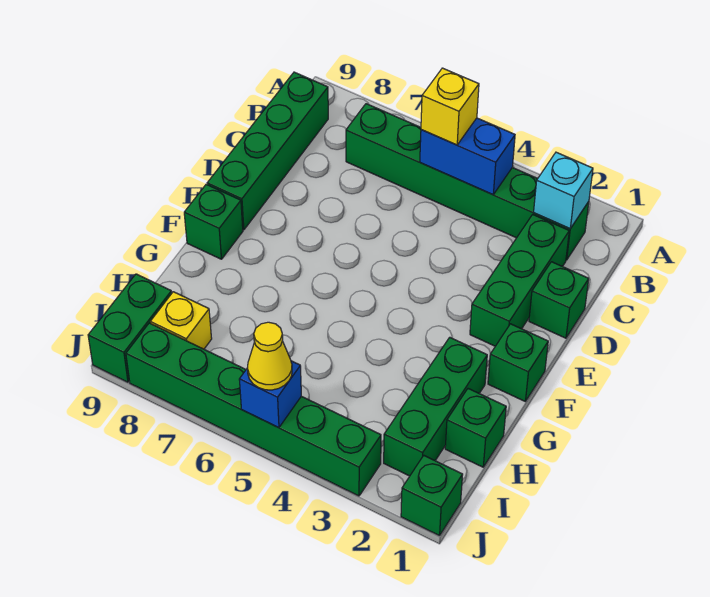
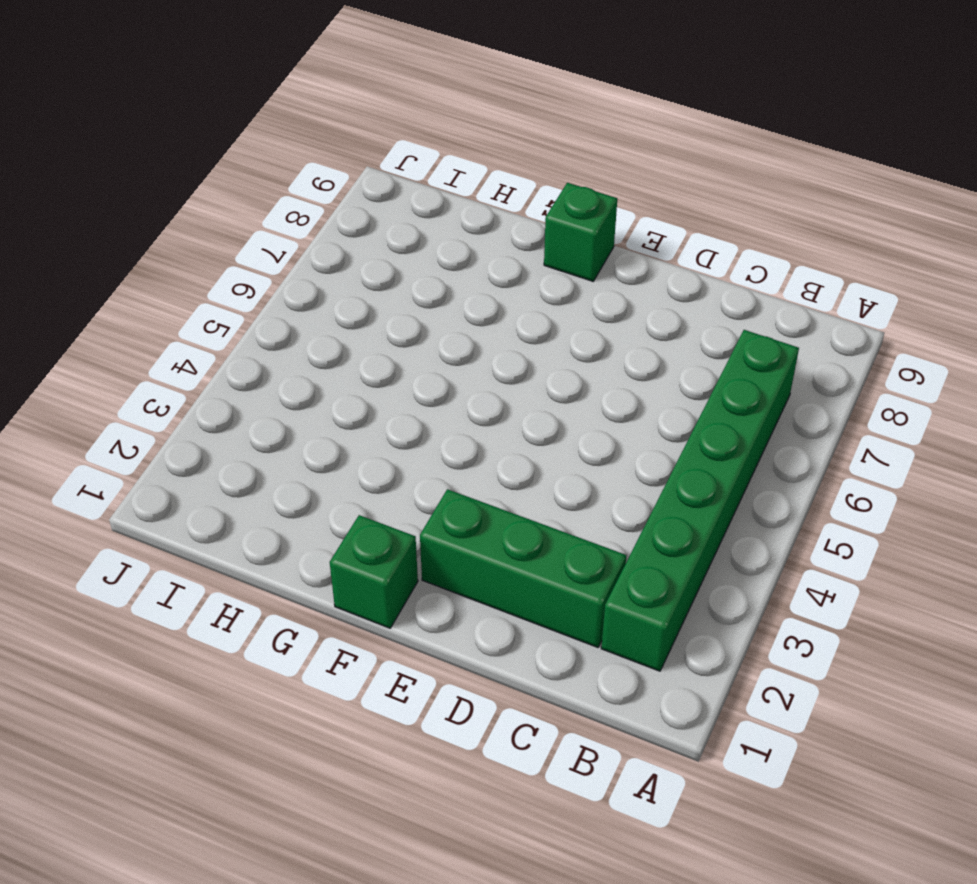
none -> green brick B9:E9 level 1
none -> green brick D1 level 1
none -> green brick G2:I2 level 1

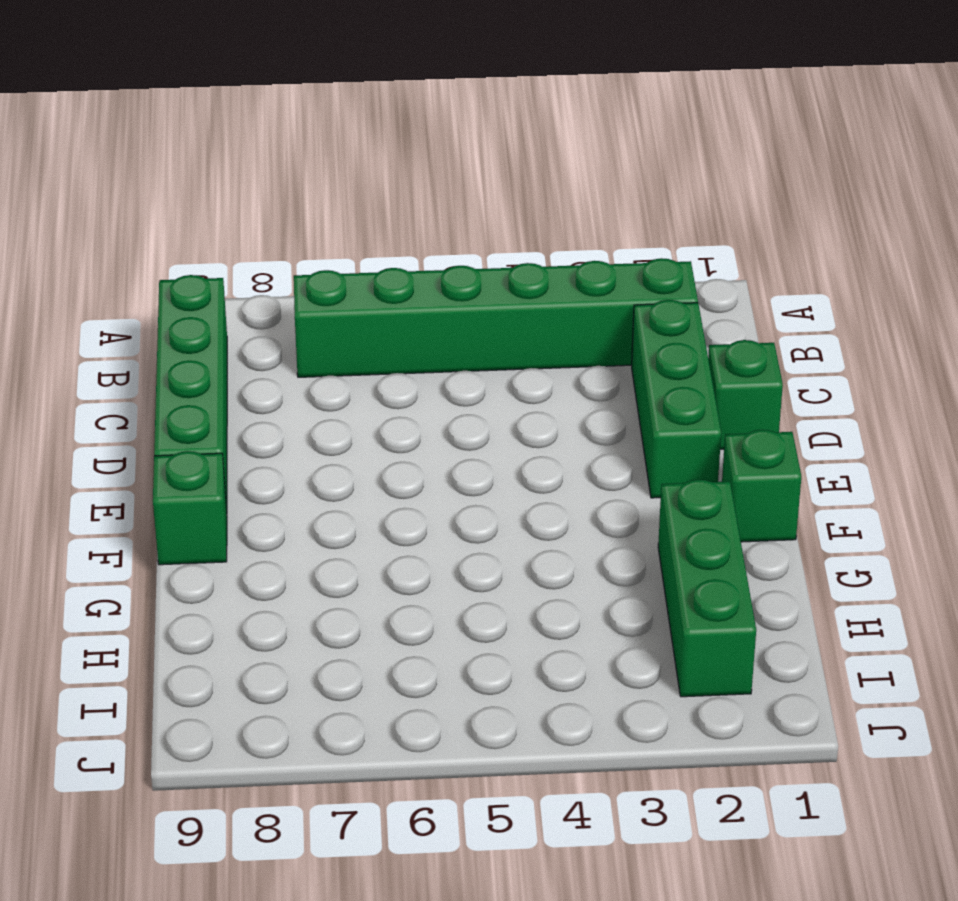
none -> green brick H1 level 1
none -> yellow brick I8 level 1
none -> green brick I9:J9 level 1

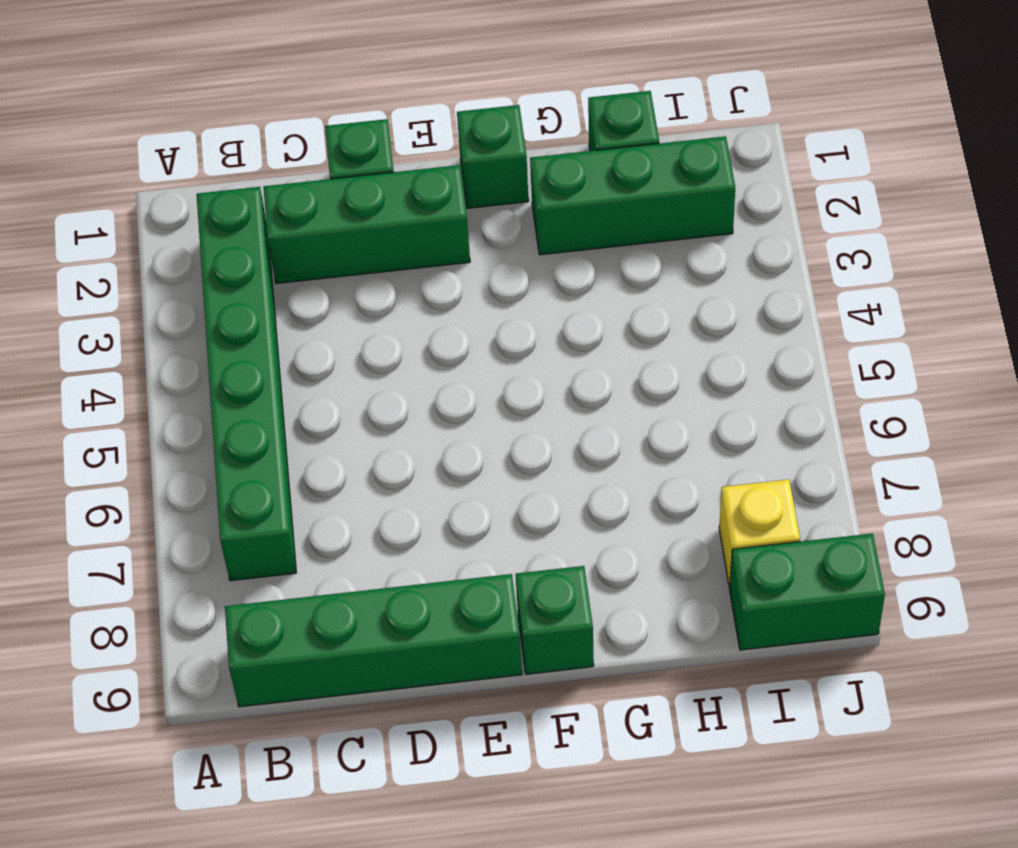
none -> green brick J1 level 1
none -> green brick J3:J8 level 1
none -> cyan brick B2 level 2

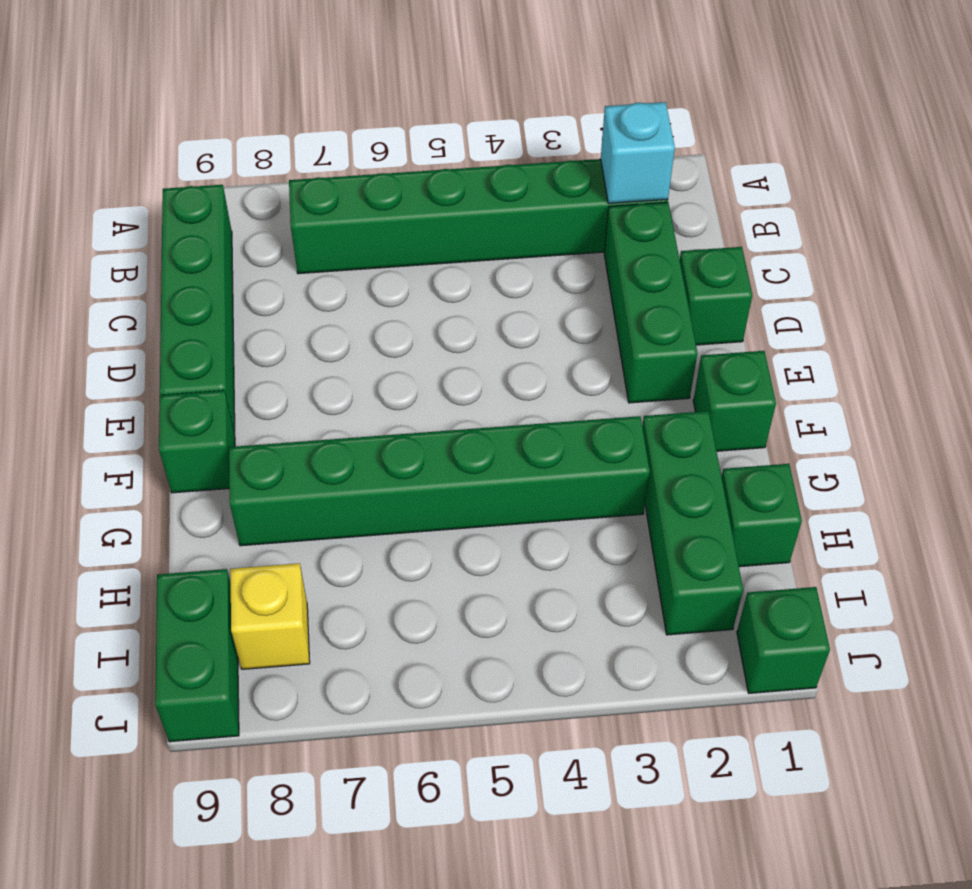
green brick G3:G8 level 1 -> green brick J3:J8 level 1
none -> blue brick B4:B5 level 2
none -> blue brick J5 level 2
none -> yellow brick B5 level 3

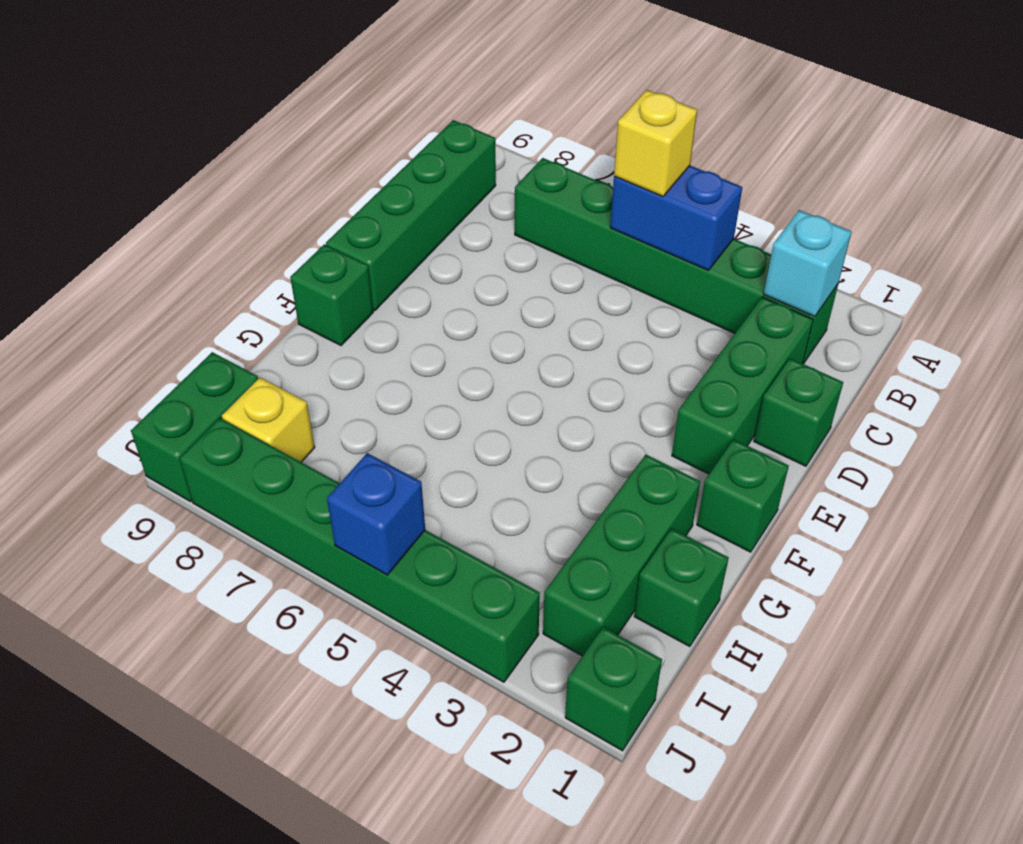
none -> yellow cone J5 level 3

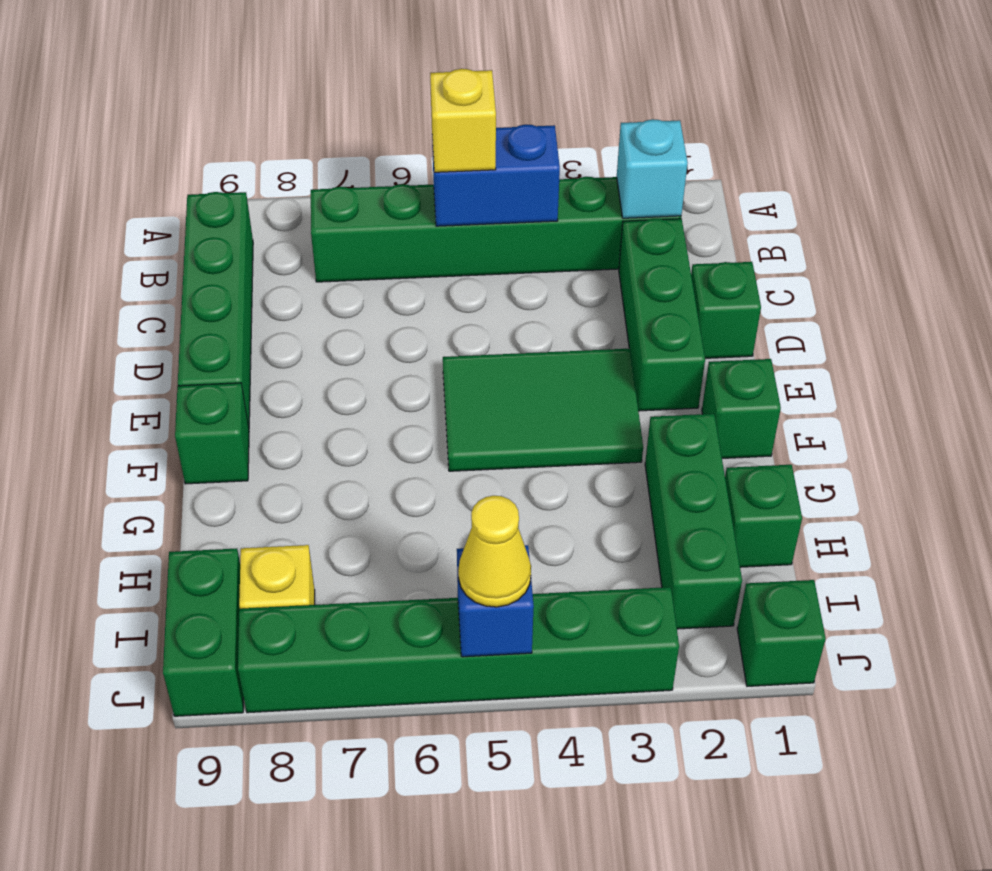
green tile E3:F5 level 1 -> none

